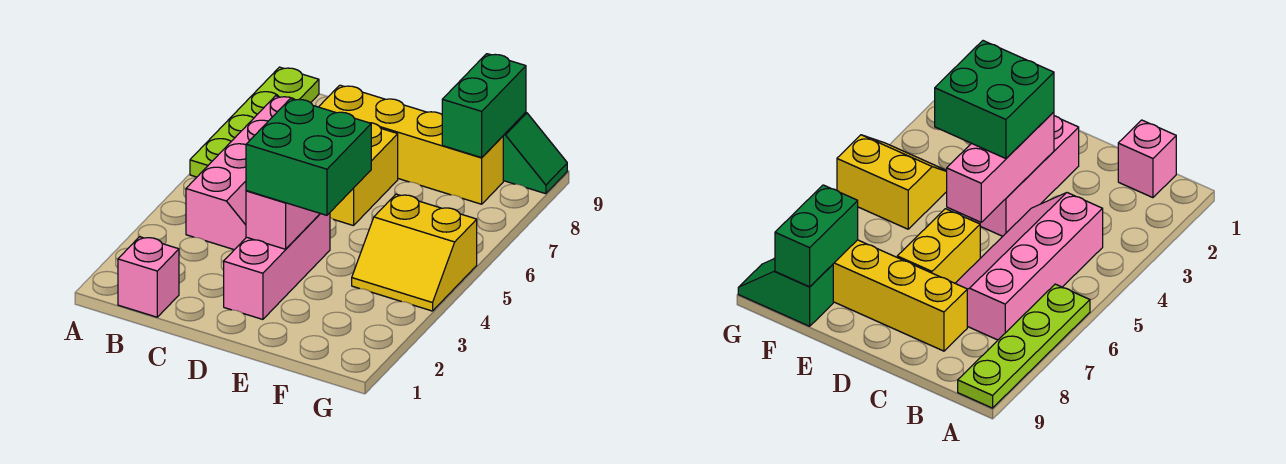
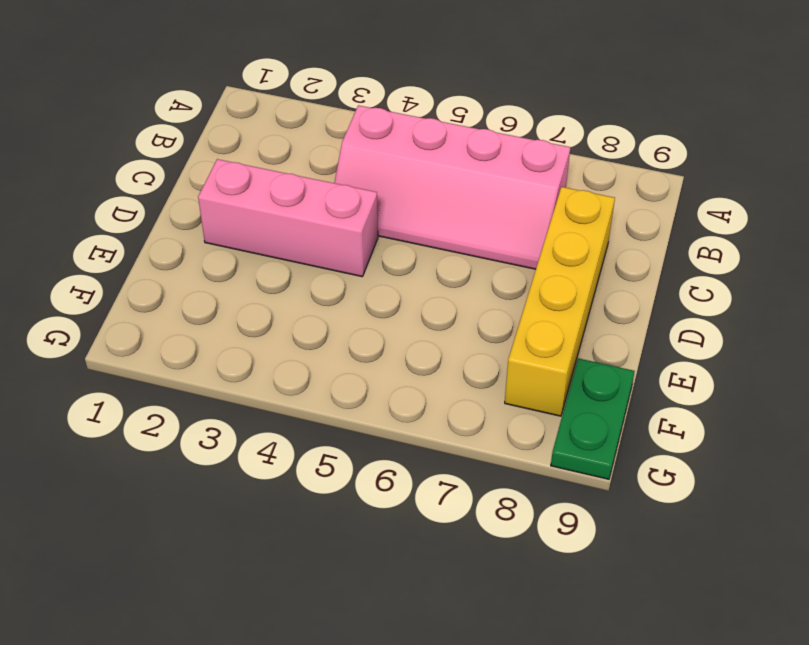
green plate F9:G9 level 1 -> green slope F9:G9 level 1 top F
none -> lime plate A6:A9 level 1
none -> pink brick B1 level 1

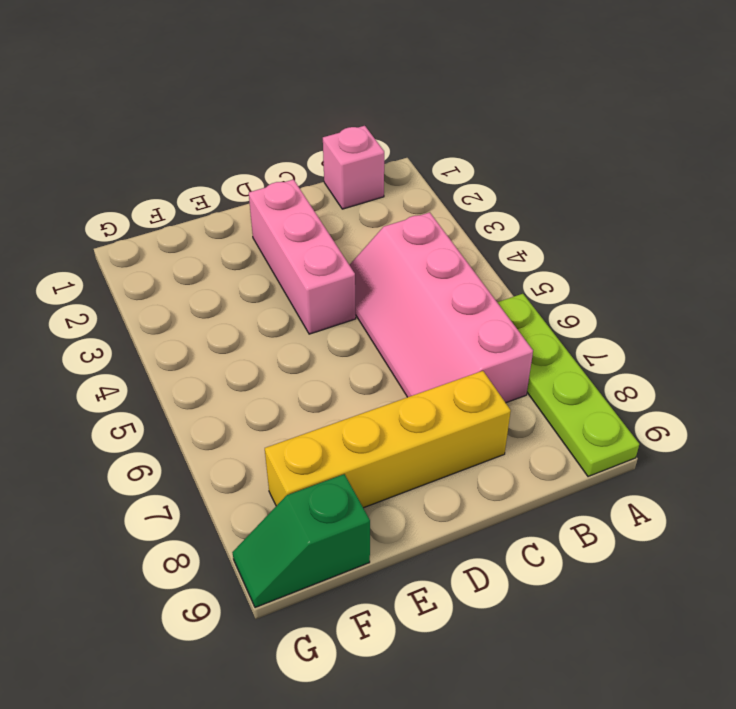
none -> yellow brick D6:D7 level 1
none -> yellow slope F4:G5 level 1 top 5

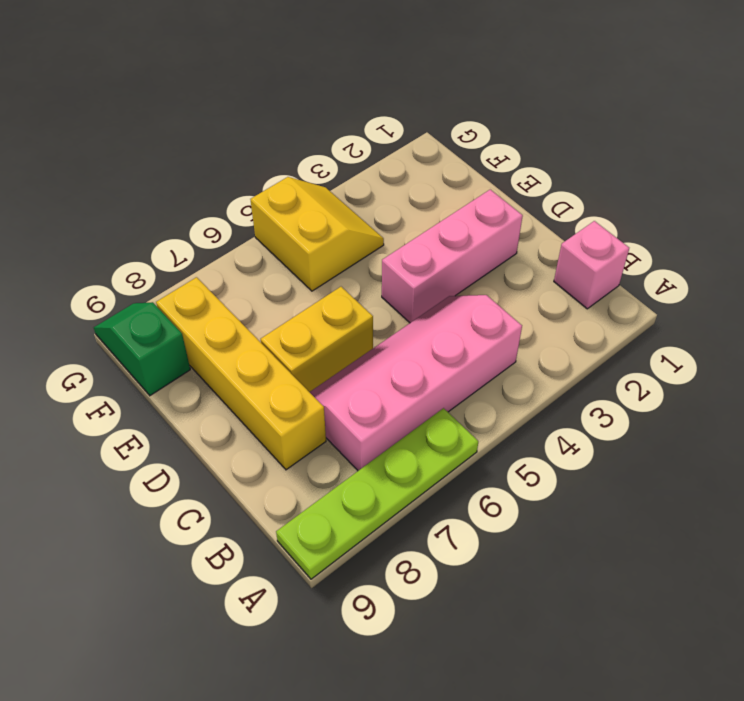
none -> pink brick D3:D5 level 2
none -> green brick F8:F9 level 2

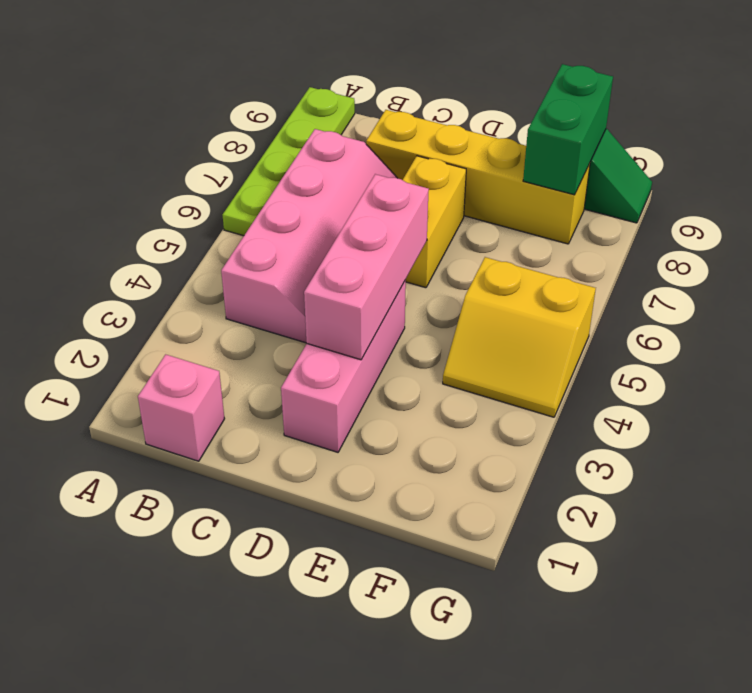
none -> green brick D3:E4 level 3

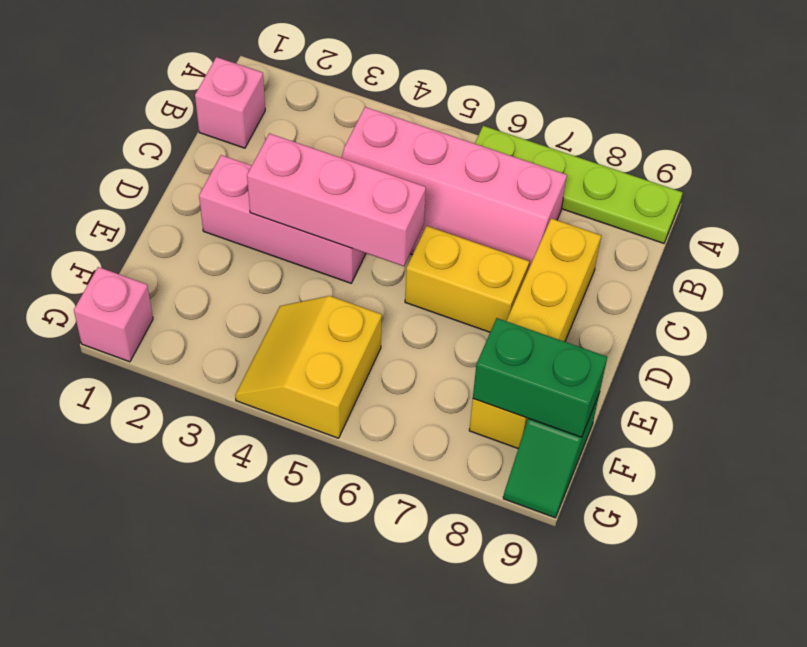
pink brick G1 level 1 -> none
none -> green brick D3:E4 level 3

